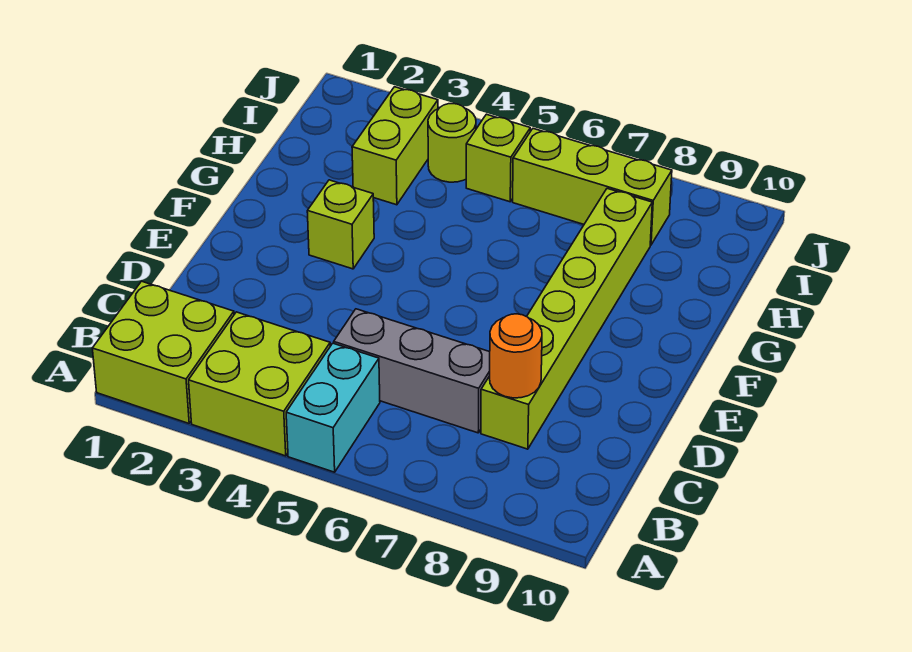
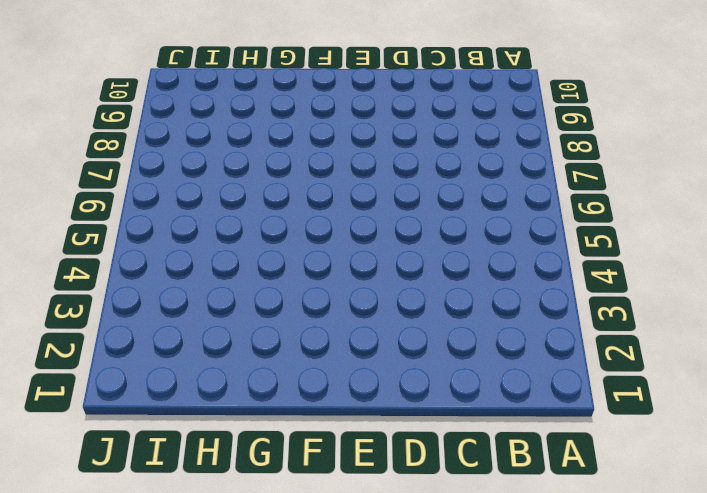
none -> lime brick A1:B2 level 1
none -> lime brick A3:B4 level 1

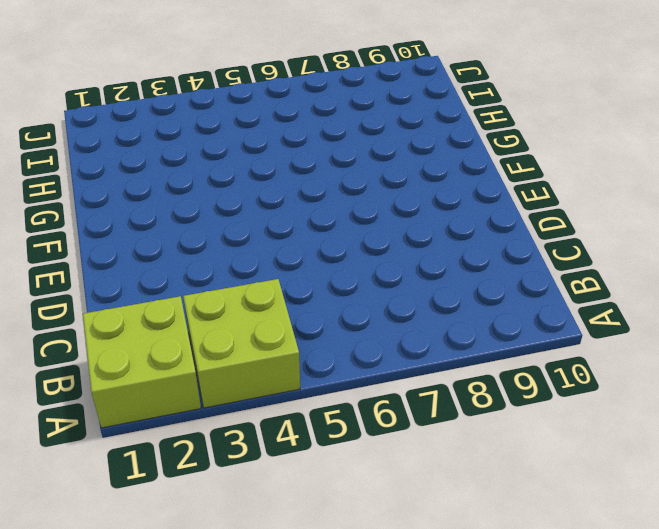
none -> cyan brick A5:B5 level 1
none -> grey brick C5:C7 level 1

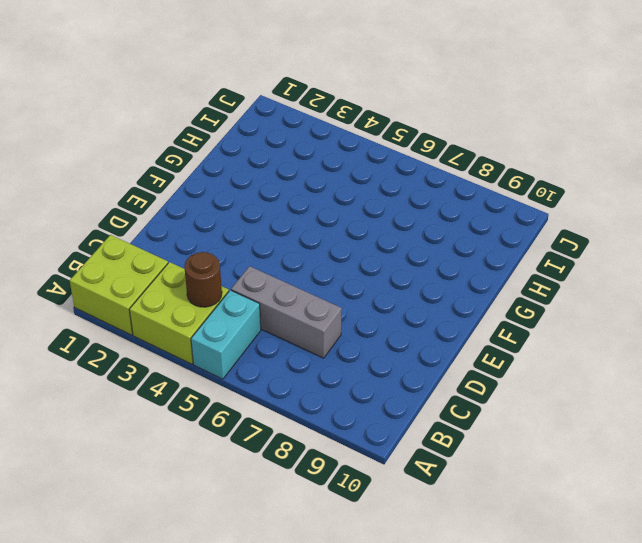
brown round brick B4 level 2 -> none
none -> lime brick C8:H8 level 1
none -> lime brick F3 level 1

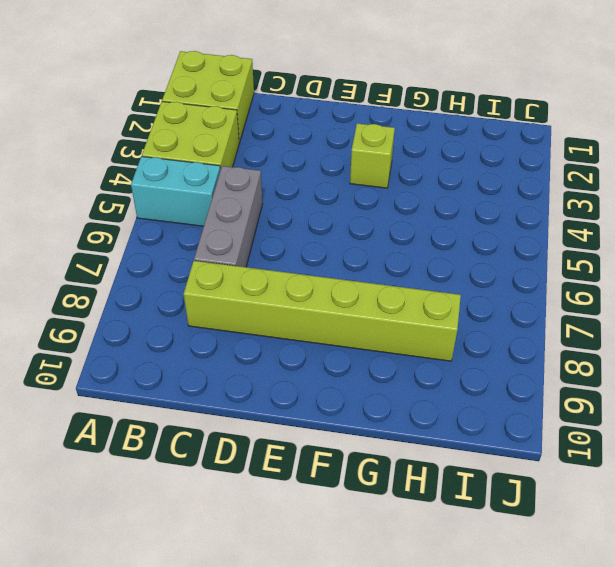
none -> lime brick H3:I3 level 1
none -> lime round brick I4 level 1

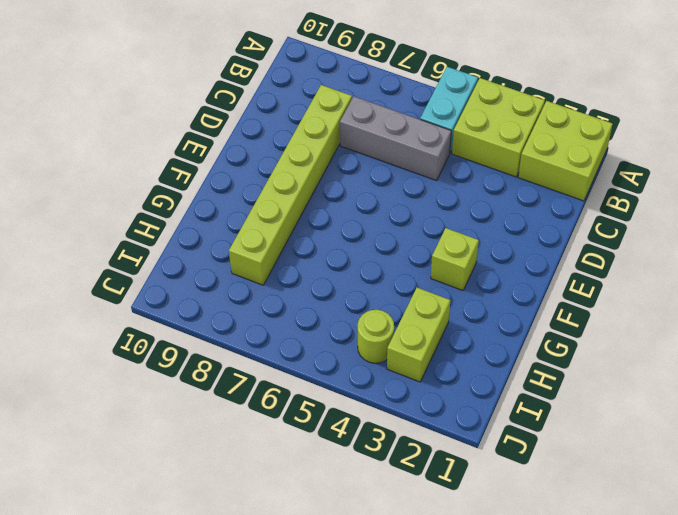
none -> lime brick I5 level 1
none -> lime brick I6:I8 level 1

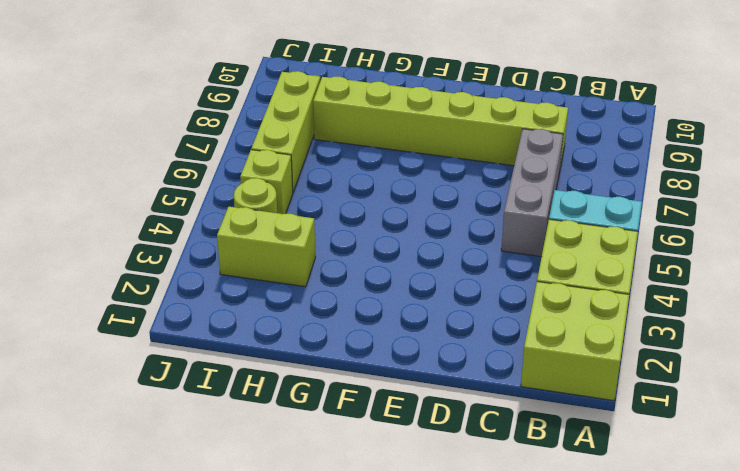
none -> lime brick F3 level 1
none -> orange round brick C8 level 2

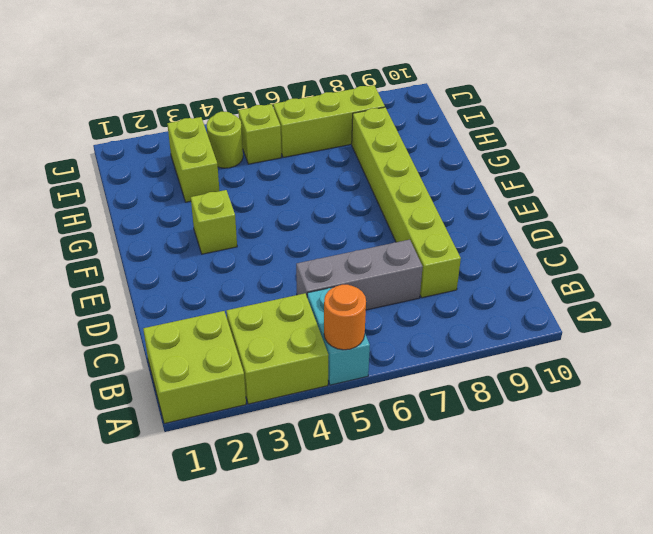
orange round brick A5 level 2 -> orange round brick C8 level 2

